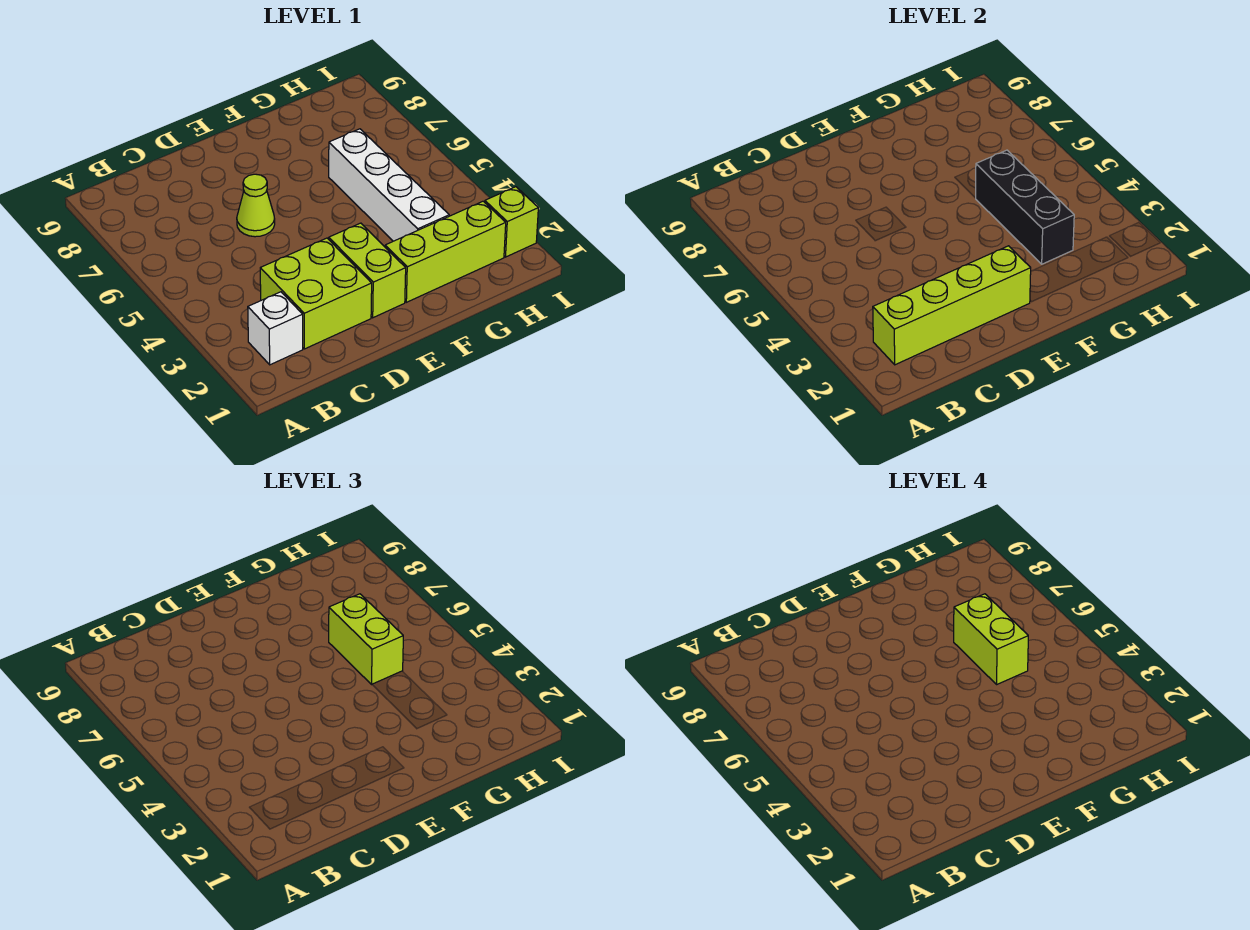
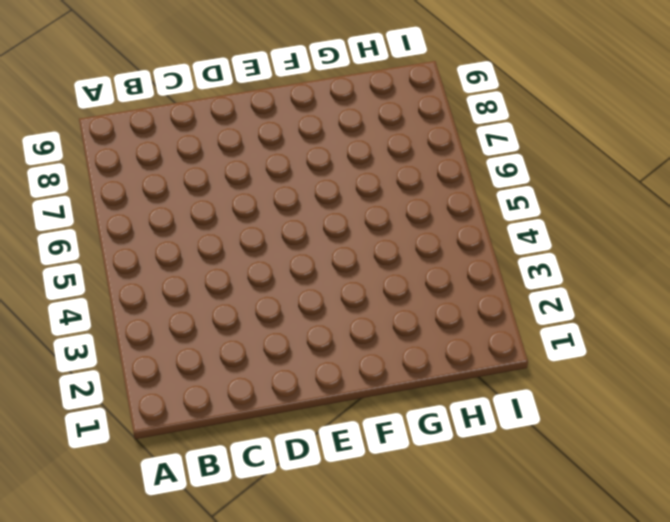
none -> white brick B2 level 1
none -> lime brick C2:D3 level 1

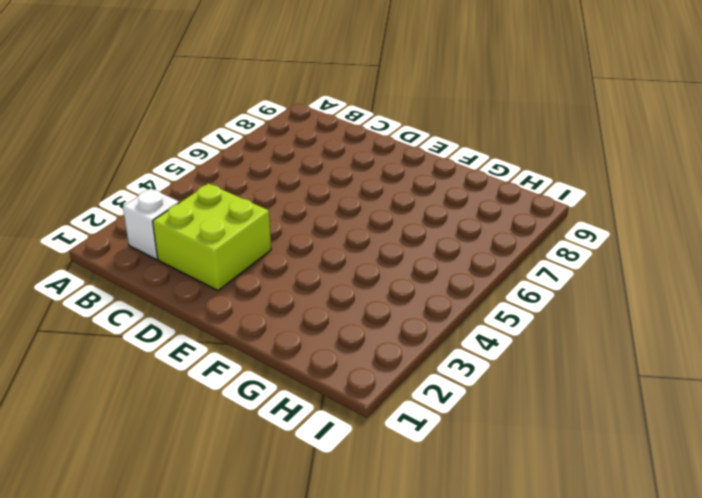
none -> lime cone D6 level 1
none -> lime brick E2:E3 level 1

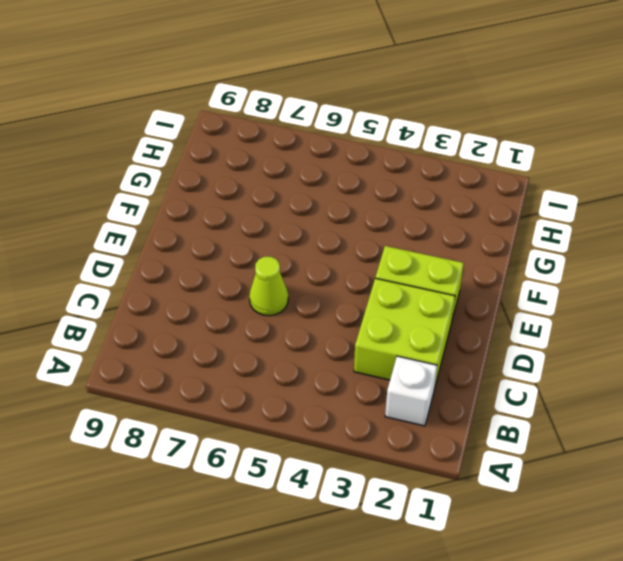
none -> lime brick F2:H2 level 1
none -> white brick G3:G6 level 1

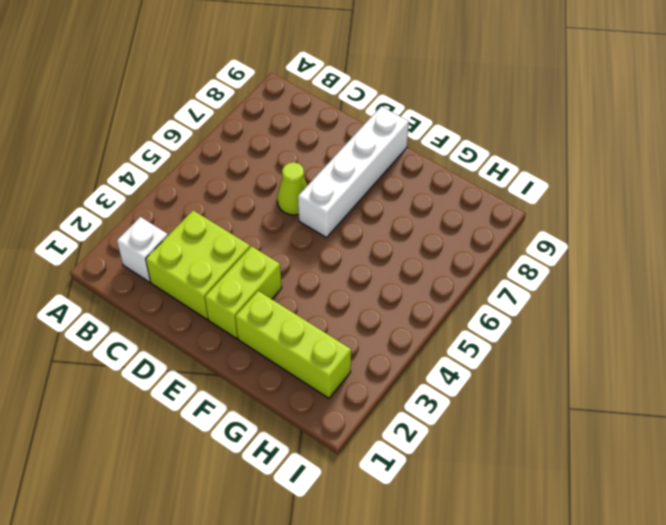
white brick E6:E9 level 1 -> white brick G3:G6 level 1
none -> lime brick I2 level 1
none -> lime brick B2:E2 level 2

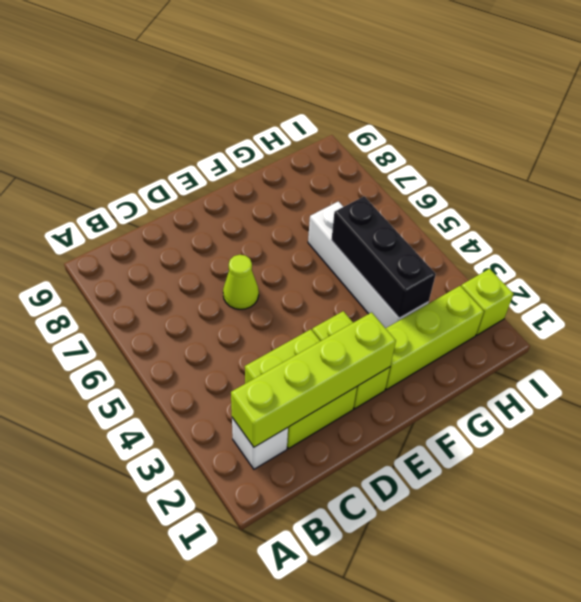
none -> lime brick G5:G6 level 3
none -> lime brick G5:G6 level 4

